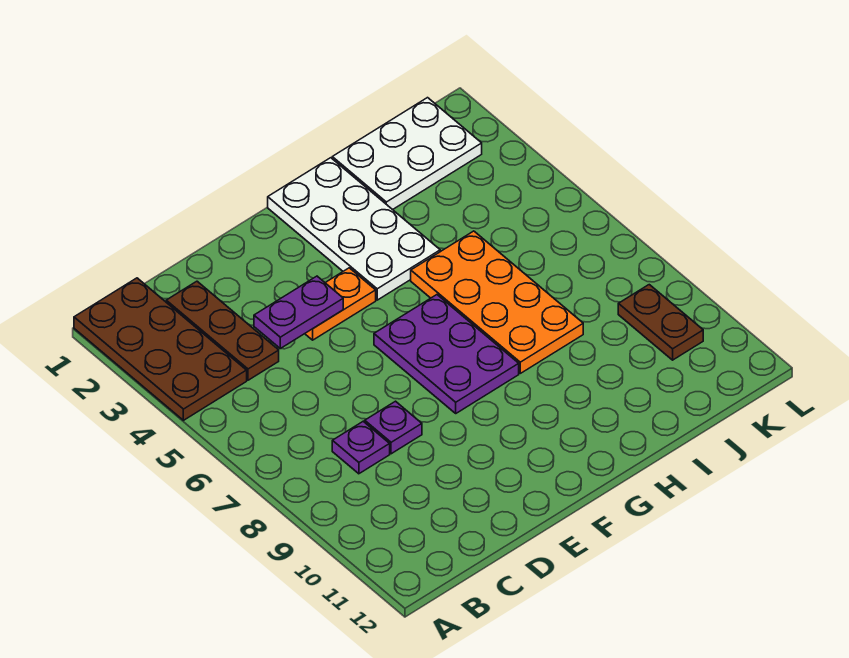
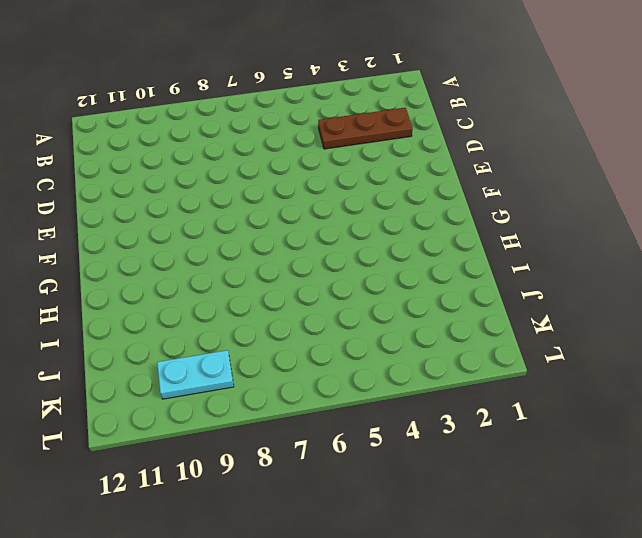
cyan plate K9:K10 level 1 -> brown plate K9:K10 level 1
none -> brown plate A1:B4 level 1
none -> purple plate C8 level 1

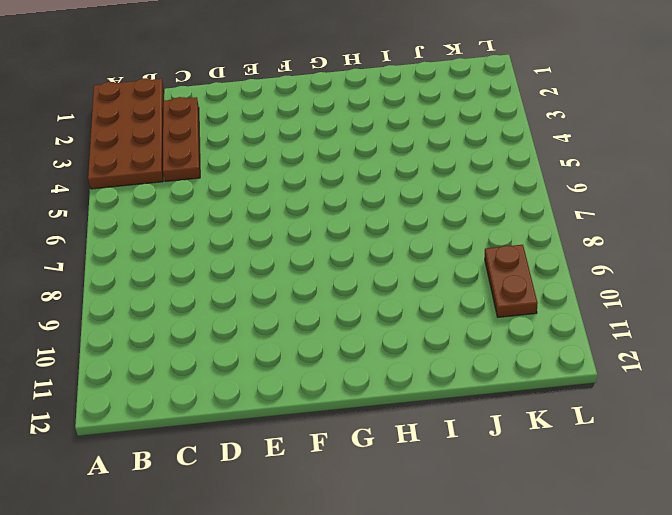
none -> purple plate C8 level 1
none -> purple plate D8 level 1

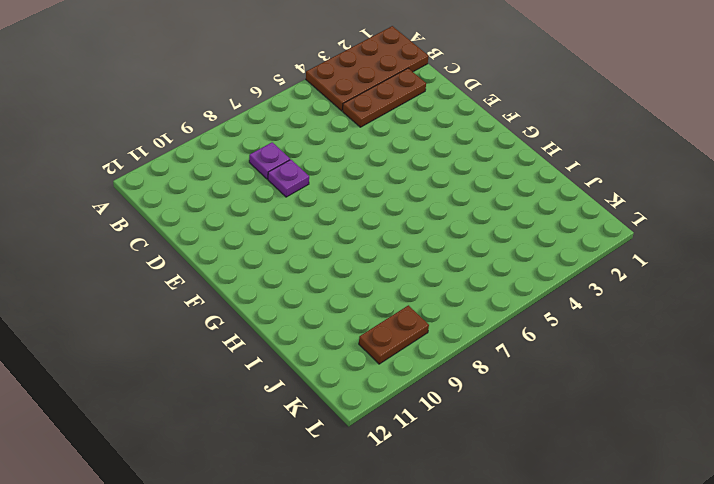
none -> orange plate E4:F4 level 1
none -> purple plate F6:G8 level 1

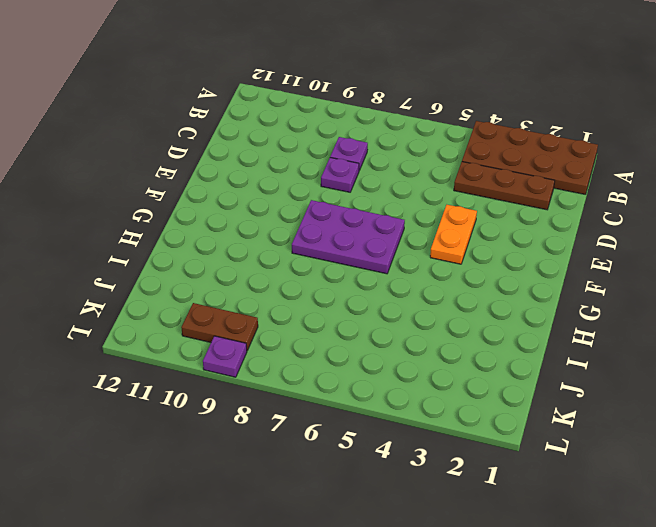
purple plate L9 level 1 -> none
none -> white plate G1:H4 level 1
none -> orange plate H5:I8 level 1

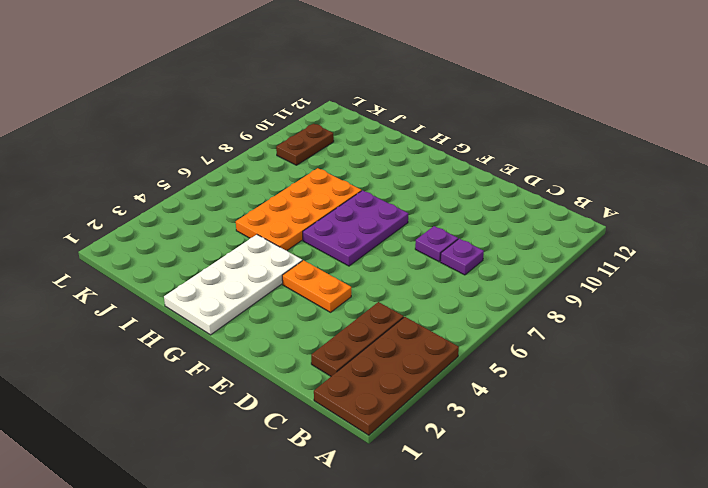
none -> white plate I1:K2 level 1
none -> purple plate D4:E4 level 2

